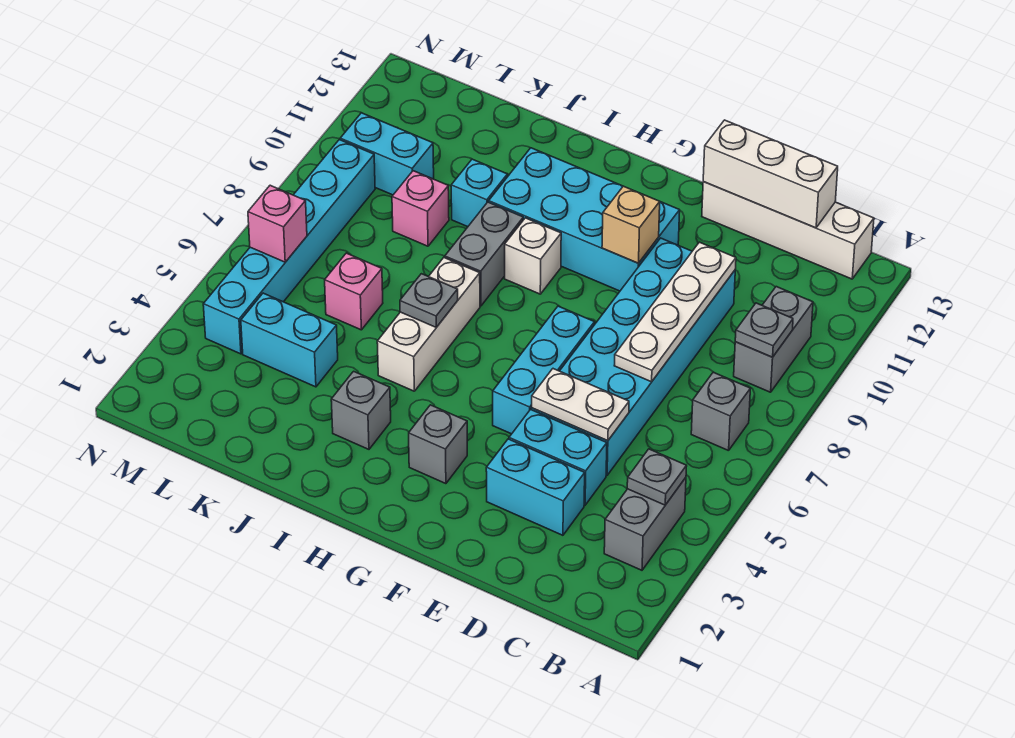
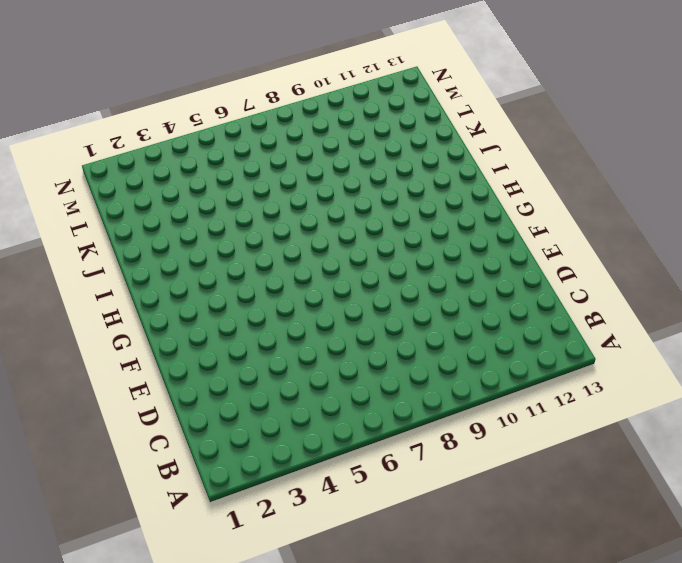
none -> grey brick B3:B4 level 1
none -> grey brick B7 level 1
none -> grey brick B9:B10 level 1

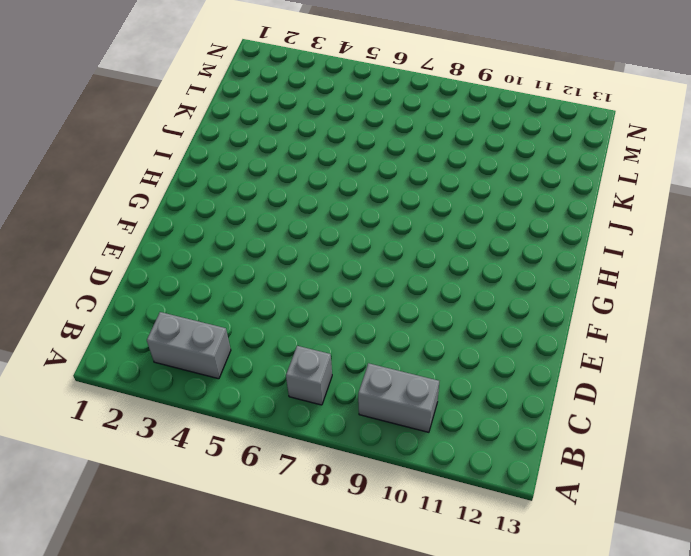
none -> white brick B13:E13 level 1
none -> cyan brick D3:E3 level 1
none -> cyan brick D4:E4 level 1

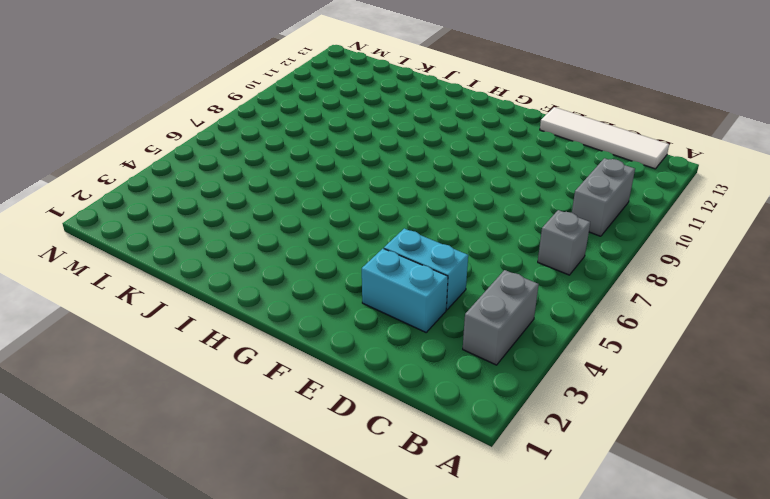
white tile B13:E13 level 1 -> white brick B13:E13 level 1
none -> cyan brick D5:E10 level 1
none -> cyan brick F5:F7 level 1
none -> cyan brick F10:I11 level 1

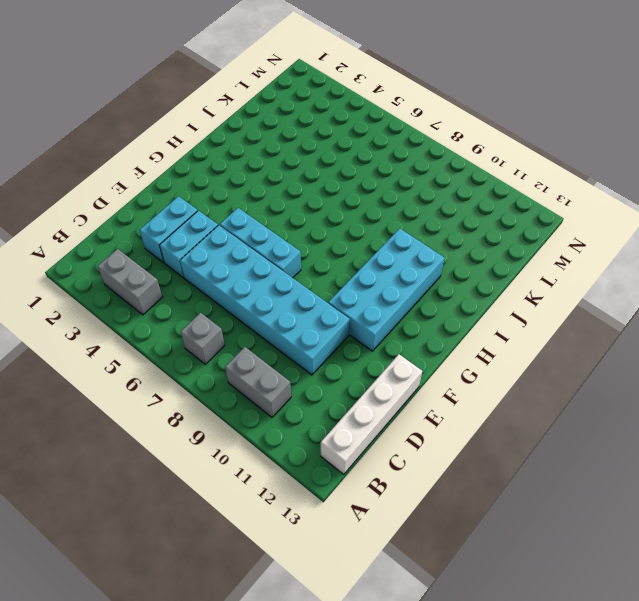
none -> grey brick G3 level 1
none -> white brick H9 level 1
none -> grey brick I3 level 1

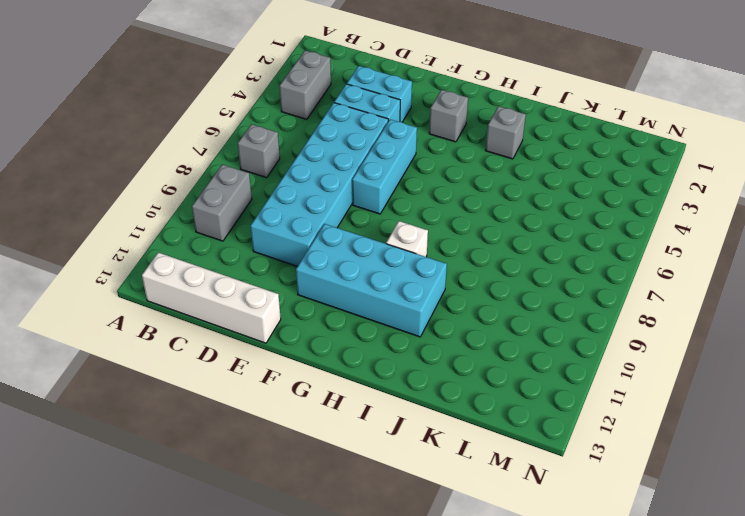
none -> white brick I5:I7 level 1
none -> grey brick I8:I9 level 1
none -> cyan brick J10 level 1

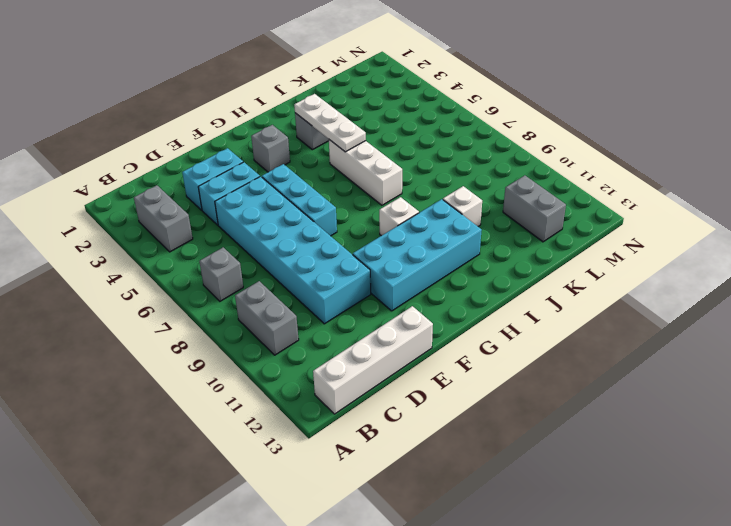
white plate I3:I5 level 2 -> none
white brick J10 level 1 -> cyan brick J10 level 1
grey brick L11:L12 level 1 -> grey brick I8:I9 level 1
none -> cyan brick K4:L4 level 1
none -> pink brick K6 level 1
none -> pink brick K9 level 1

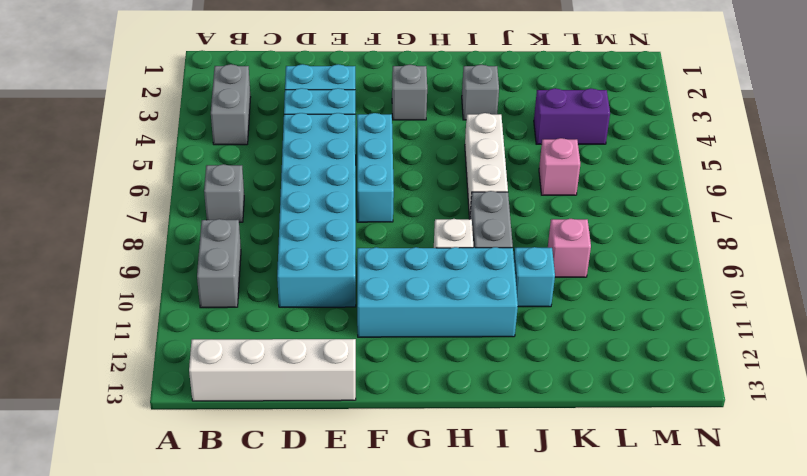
purple brick K4:L4 level 1 -> cyan brick K4:L4 level 1
none -> cyan brick L10:M10 level 1
none -> cyan brick M4:M9 level 1
none -> grey plate B4 level 2

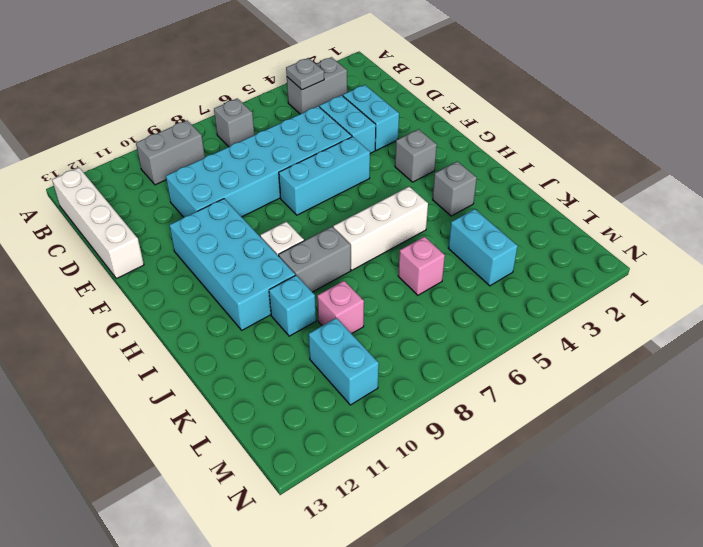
none -> cyan brick M4:M9 level 1
none -> grey plate B9 level 2
none -> white brick C13:E13 level 2

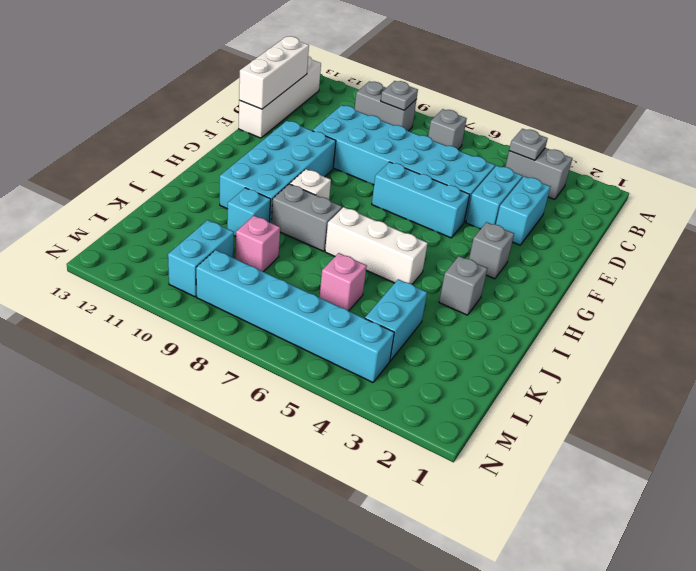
none -> white plate D5:E5 level 2
none -> white plate D7:D10 level 2
none -> tan brick F10 level 2

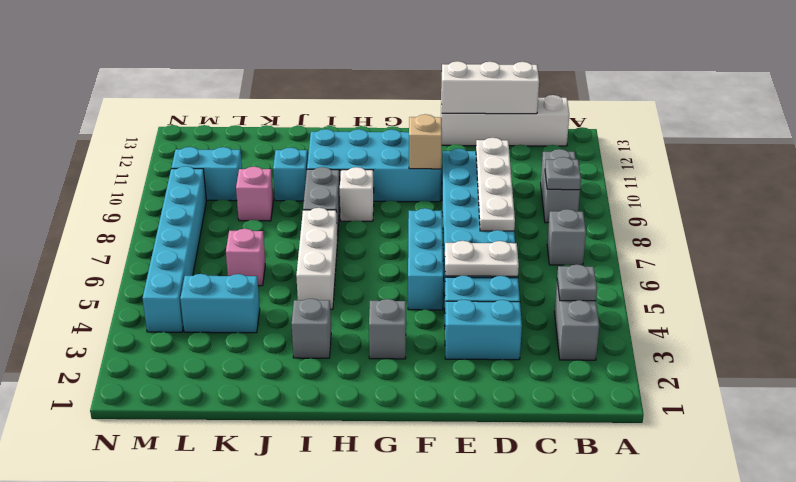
none -> grey plate I6 level 2
none -> pink brick M6 level 2

